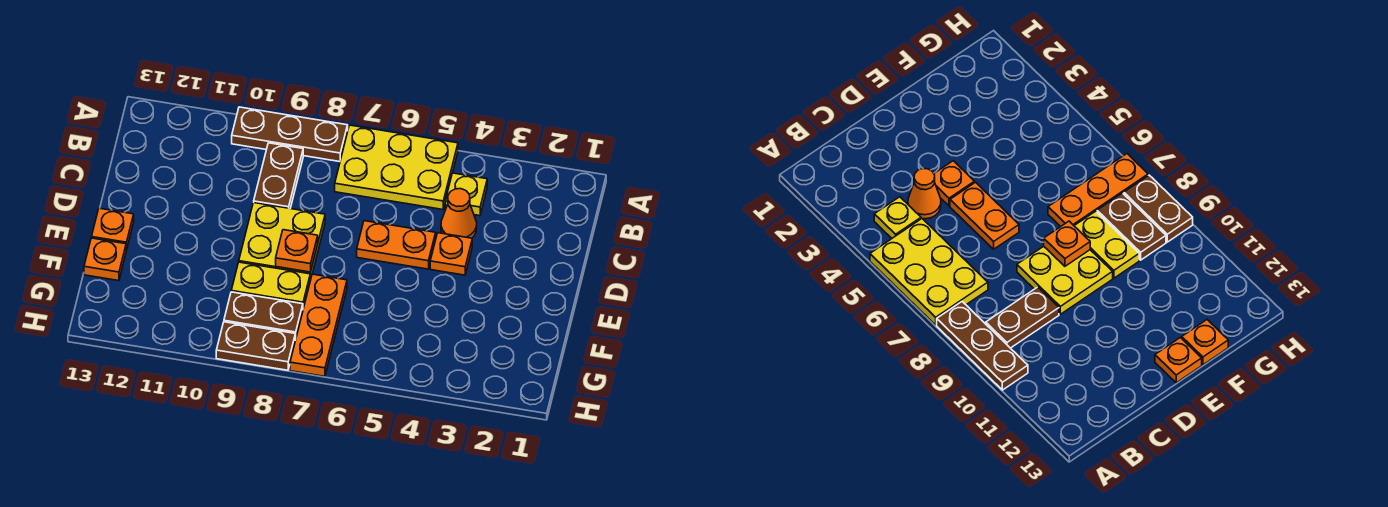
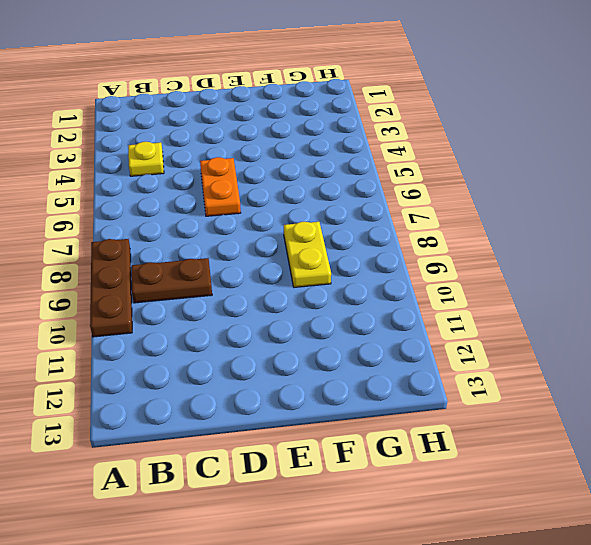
none -> yellow plate A5:B7 level 1
none -> orange cone C4 level 1
none -> orange plate D4 level 1

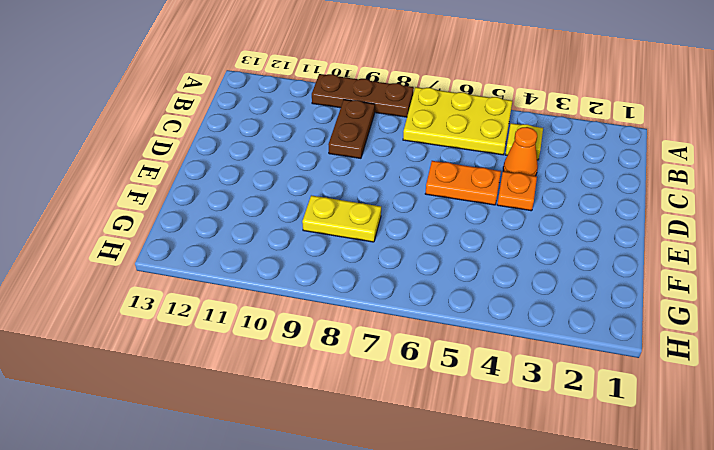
none -> yellow plate D8:E9 level 1
none -> orange plate E13 level 1
none -> orange plate F7:H7 level 1

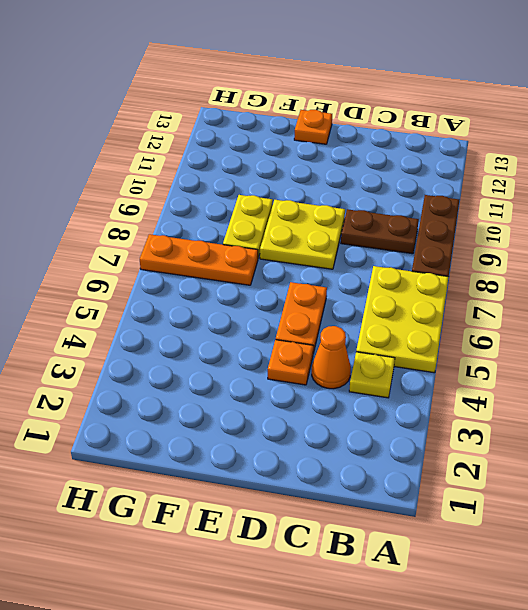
none -> orange plate F13 level 1
none -> brown plate G8:G9 level 1
none -> brown plate H8:H9 level 1

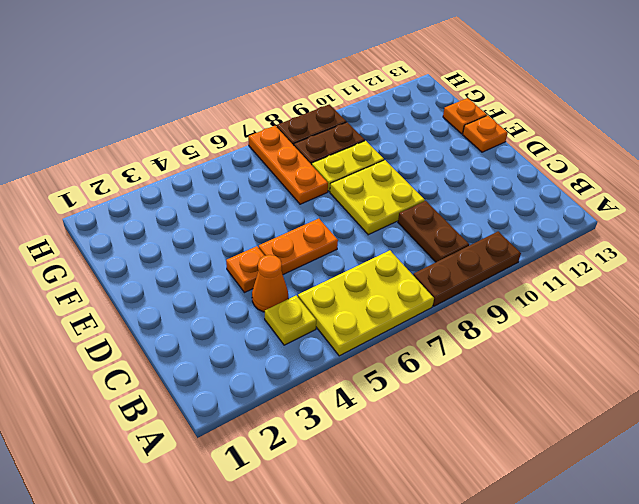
none -> orange plate E8 level 2

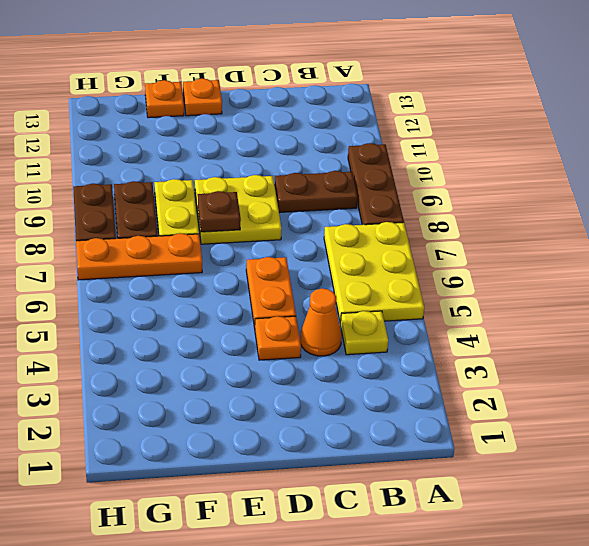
brown plate E8 level 2 -> orange plate E8 level 2

